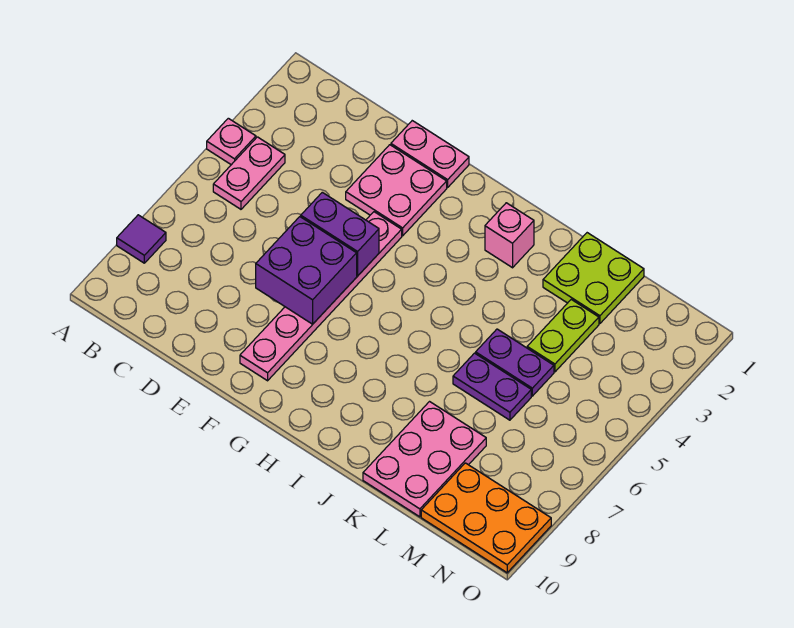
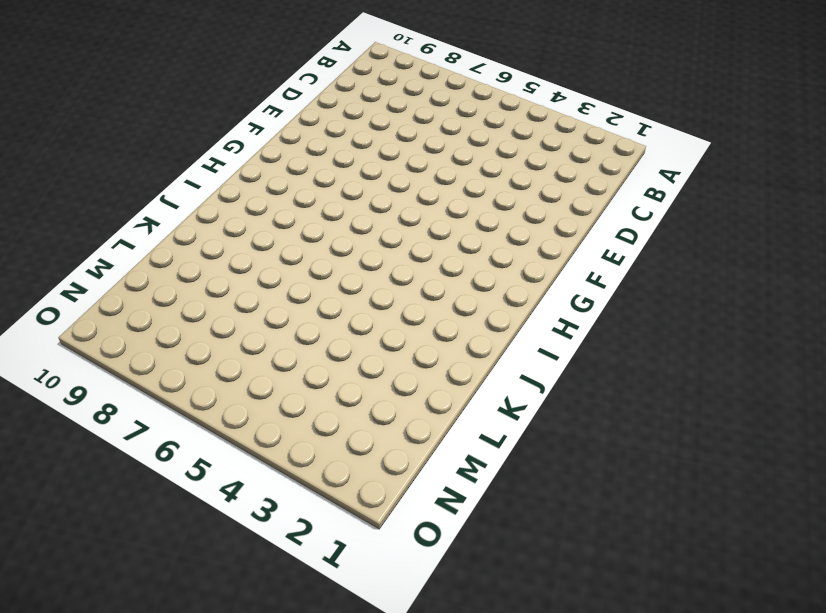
none -> pink plate A4 level 1
none -> purple tile A8 level 1
none -> pink plate B4:B5 level 1

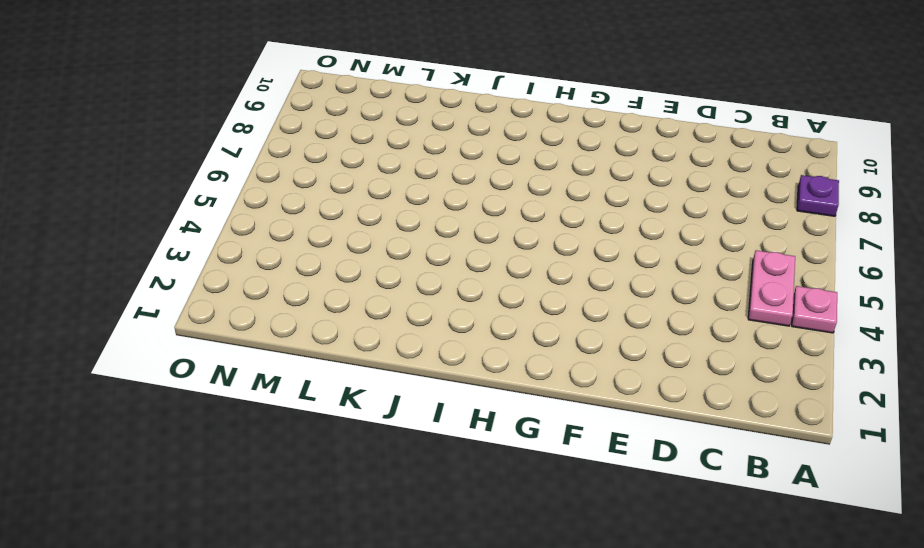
purple plate A8 level 1 -> purple tile A8 level 1
none -> pink plate E1:F1 level 1
none -> pink plate E2:F3 level 1
none -> pink plate F4:F9 level 1

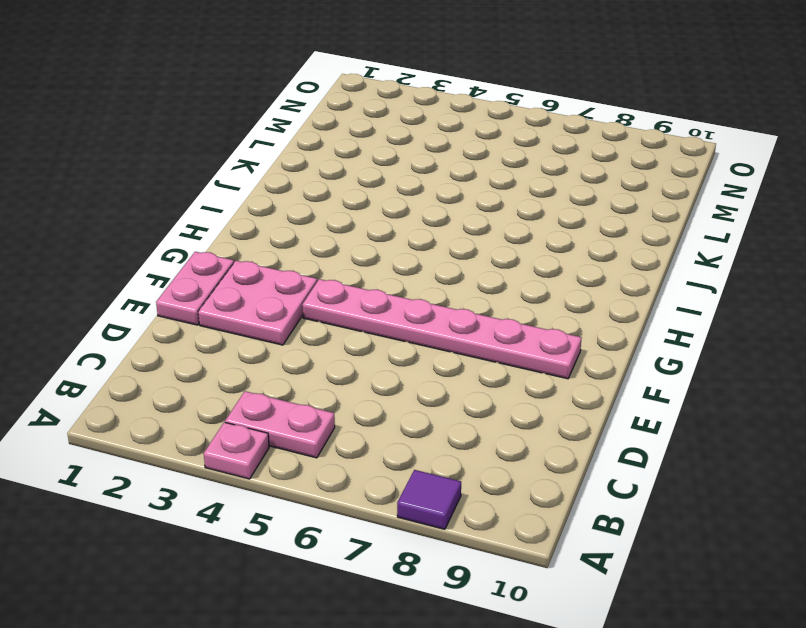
none -> pink brick I2 level 1
none -> lime plate K1:L2 level 1
none -> purple plate K5:L5 level 1

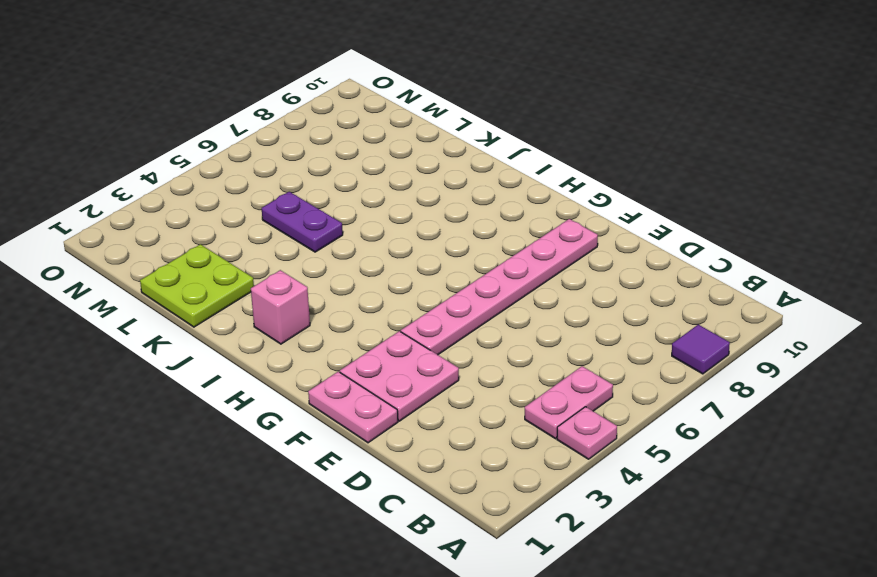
none -> purple plate K6:L6 level 1
none -> pink plate K8:L10 level 1
none -> lime plate L3:L4 level 1

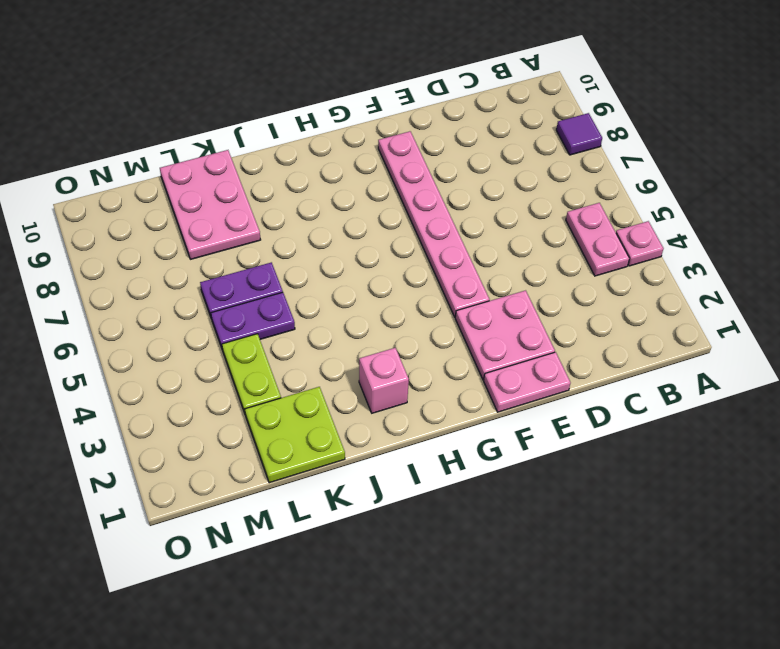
none -> orange plate M9:O10 level 1
none -> purple brick E5:F5 level 2
none -> purple brick E6:F7 level 2

